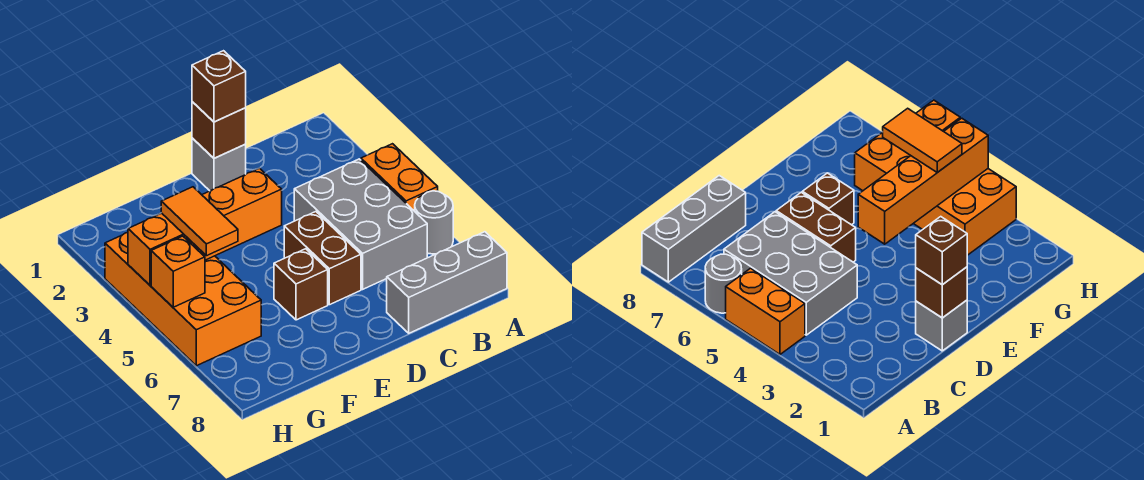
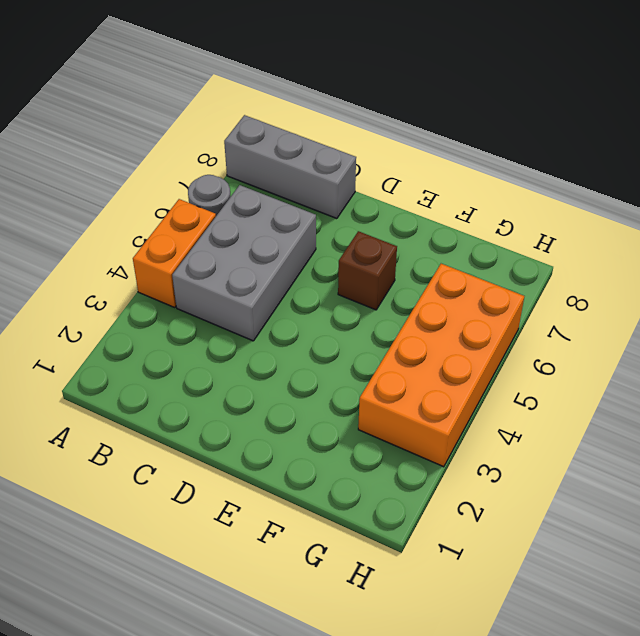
none -> grey brick D1 level 1
none -> brown brick D5:D6 level 1
none -> brown brick D1 level 2

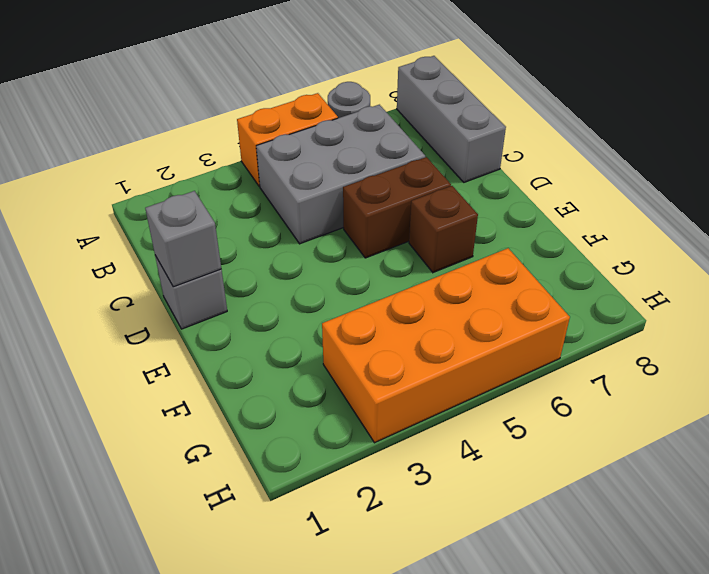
grey brick D1 level 2 -> brown brick D1 level 2
none -> orange brick E4:H4 level 2
none -> orange brick H5 level 2
none -> brown brick D1 level 3

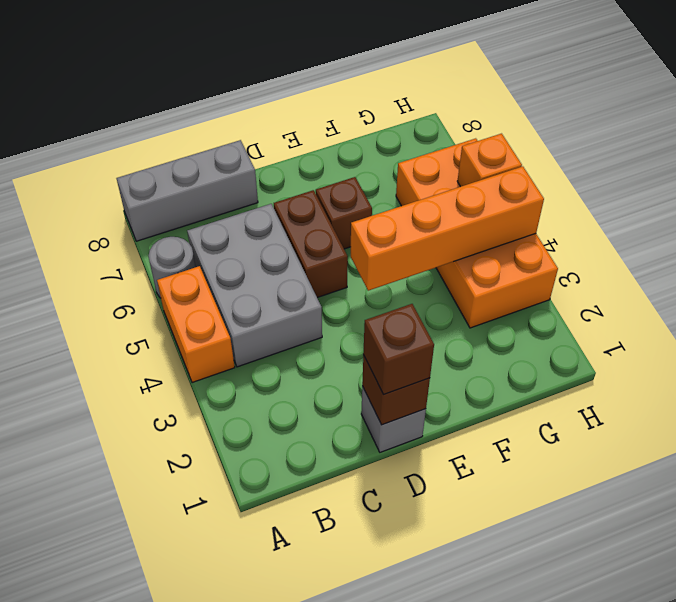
none -> orange tile G4:G5 level 3

